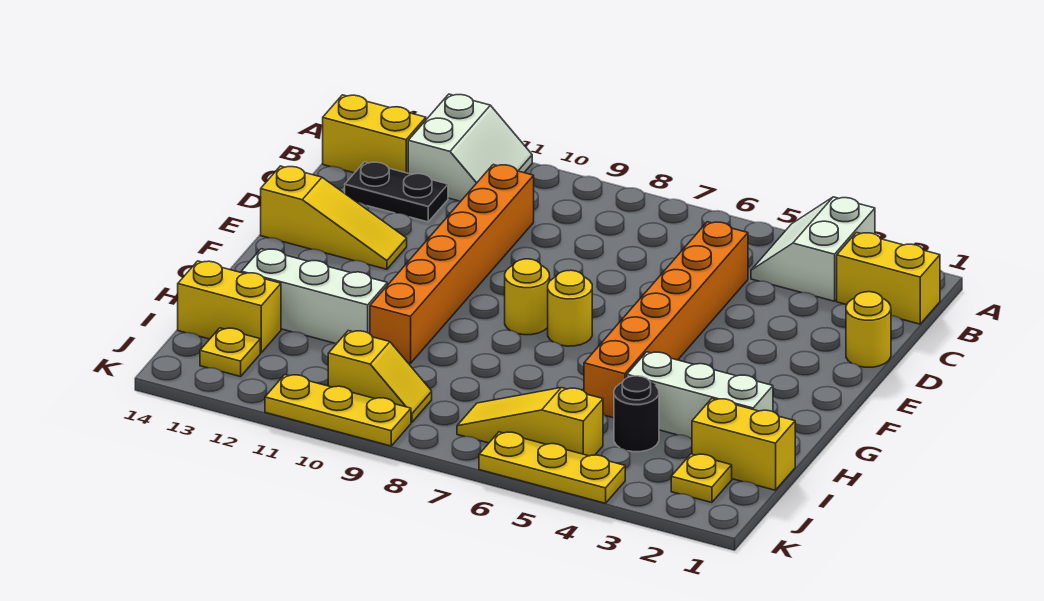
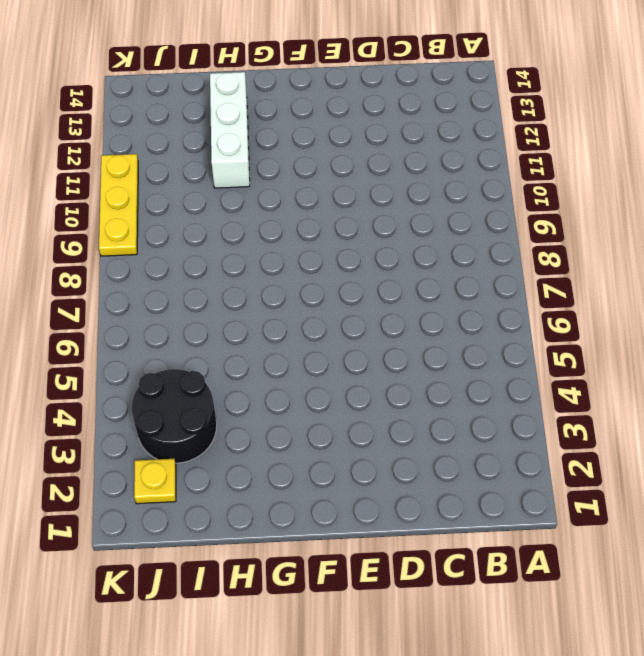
black round brick I3:J4 level 1 -> black round brick I4 level 1
none -> white slope A3:B4 level 1 top 3
none -> white slope A11:B12 level 1 top 12
none -> yellow brick B1:B2 level 1

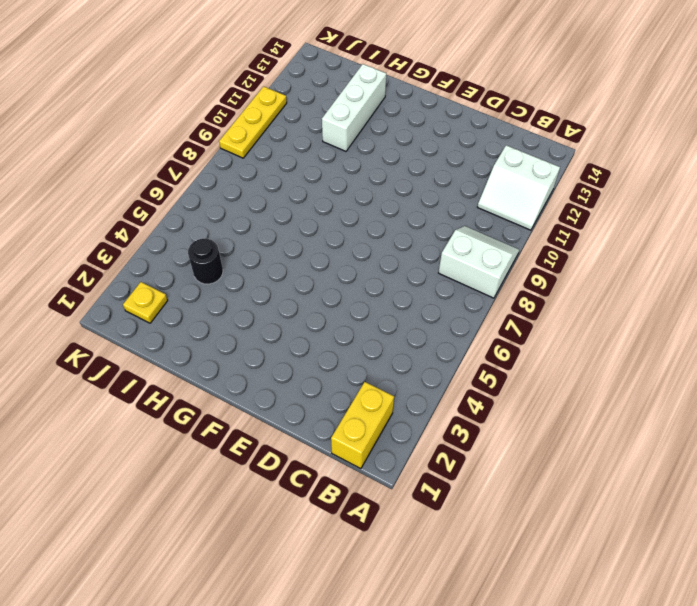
white slope A8:B9 level 1 top 8 -> white slope A3:B4 level 1 top 3
none -> yellow brick B13:B14 level 1
none -> orange brick C5:H5 level 1
none -> orange brick C10:H10 level 1

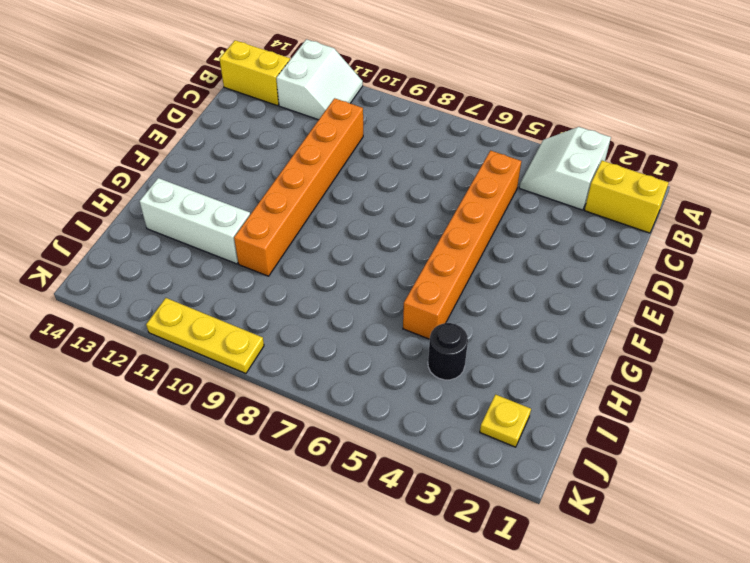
none -> black plate C12:C13 level 1
none -> yellow round brick D1 level 1
none -> yellow slope E12:E14 level 1 top 14

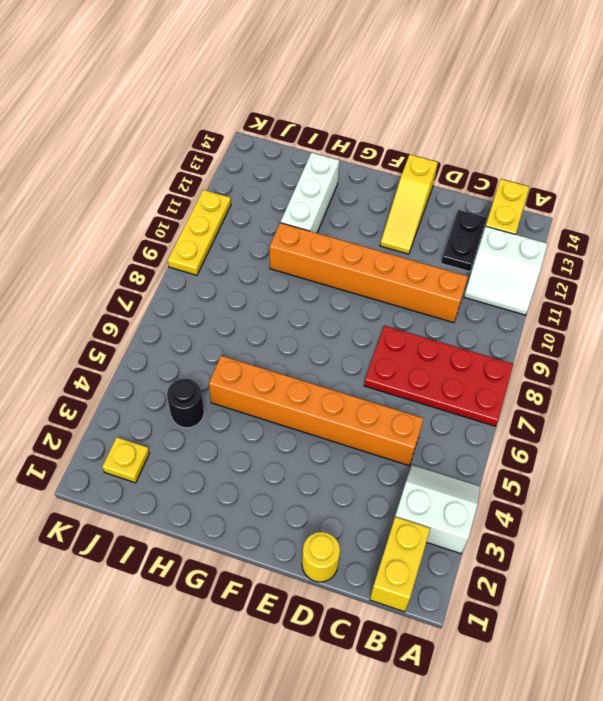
red plate A7:D8 level 1 -> none
none -> yellow round brick F7 level 1
none -> yellow round brick F8 level 1
none -> white brick H2:H4 level 1

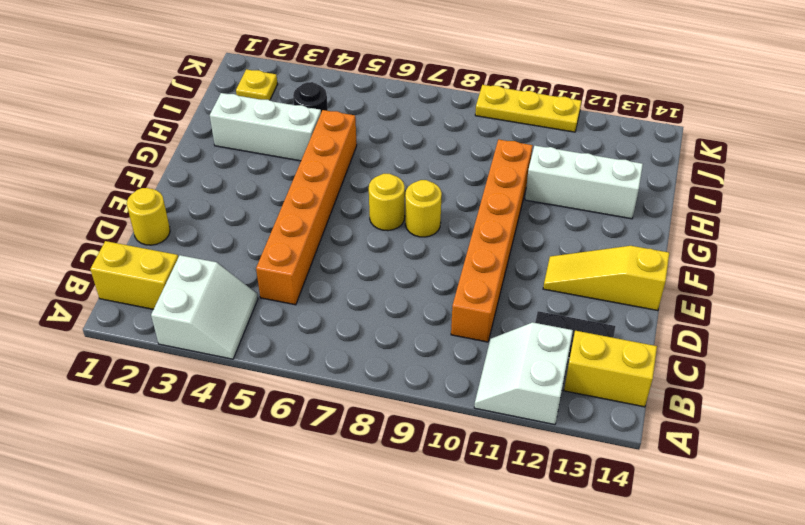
none -> yellow brick I1:I2 level 1
none -> yellow brick I13:I14 level 1
none -> yellow slope J5:J7 level 1 top 5

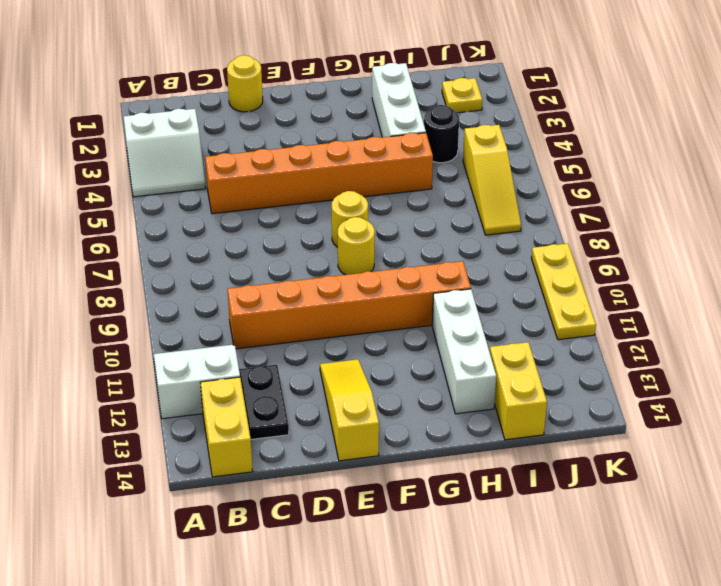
none -> yellow brick B1:B2 level 1
none -> yellow brick I1:I2 level 1
none -> yellow slope J9:J10 level 1 top 10

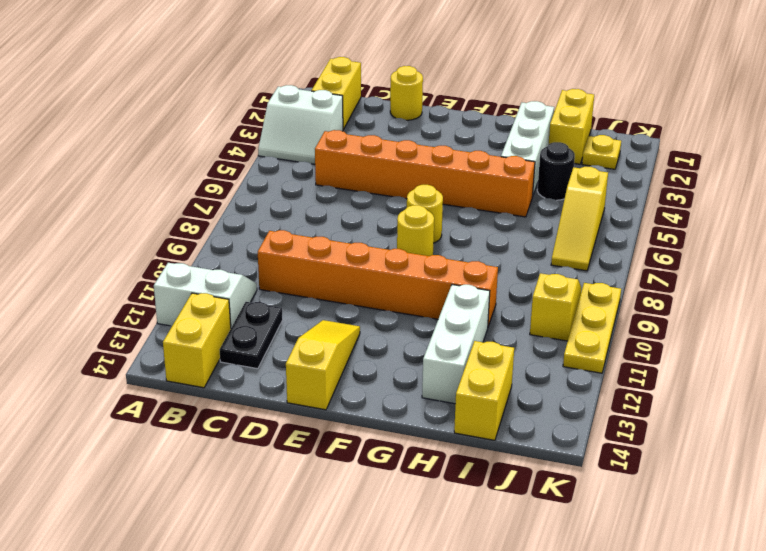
none -> yellow plate J13 level 1
none -> yellow plate K4:K6 level 1

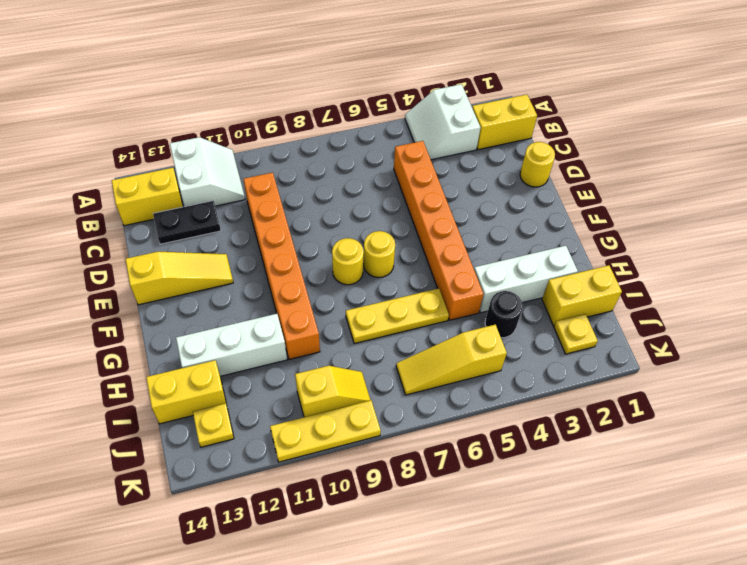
yellow plate H6:H8 level 1 -> yellow plate K4:K6 level 1

